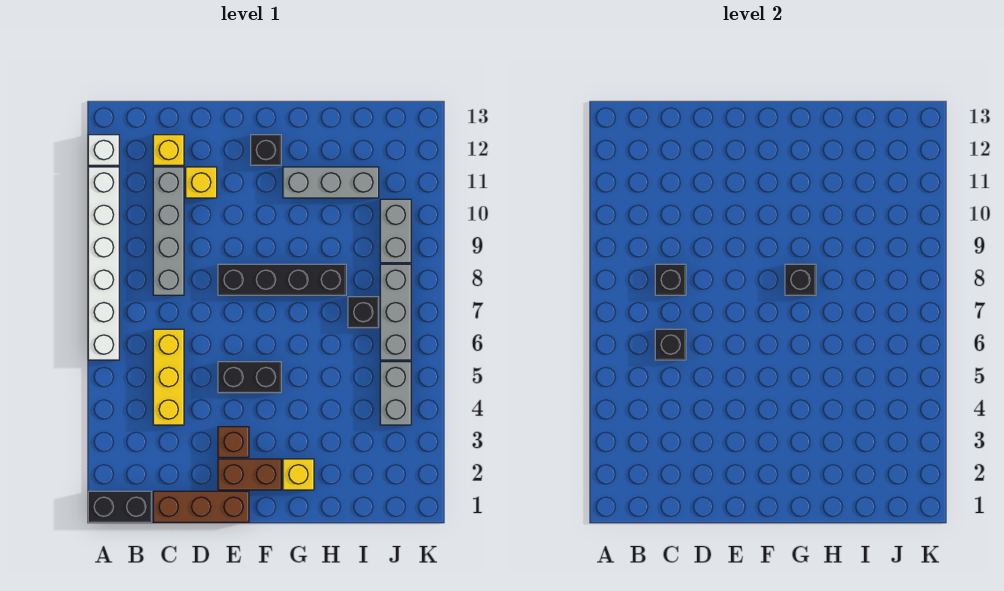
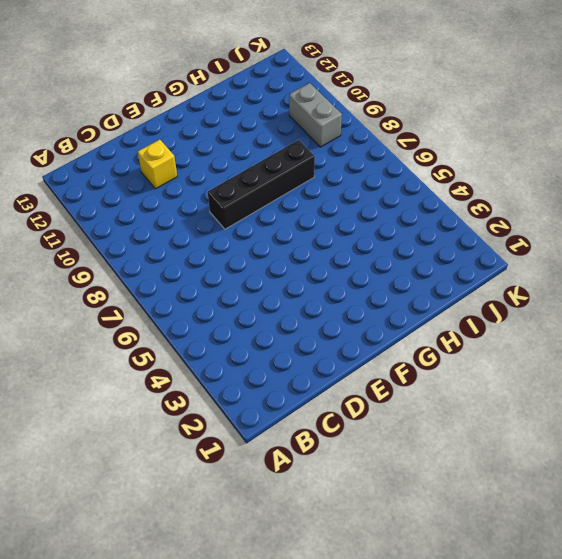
none -> black brick A1:B1 level 1
none -> white brick A6:A11 level 1
none -> white brick A12 level 1

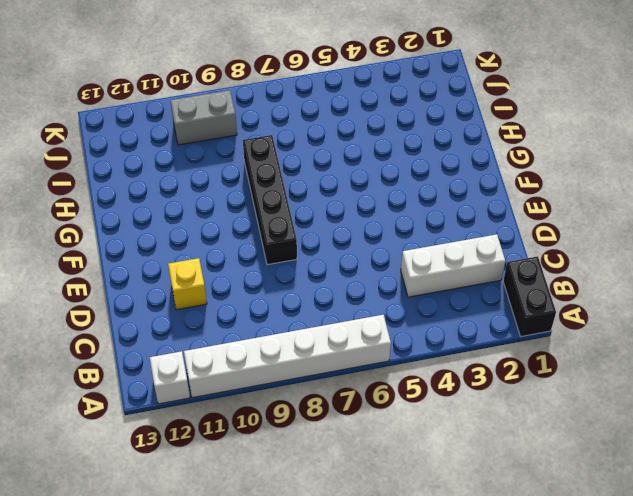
white brick C2:C4 level 1 -> yellow brick C4:C6 level 1
none -> brown brick C1:E1 level 1
none -> grey brick C8:C11 level 1
none -> yellow brick C12 level 1

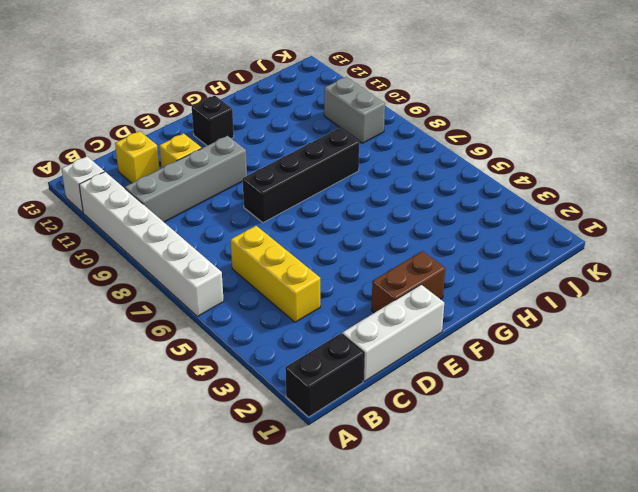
grey brick B10:E10 level 1 -> grey brick C8:C11 level 1
white brick C1:E1 level 1 -> brown brick C1:E1 level 1
none -> brown brick E3 level 1
none -> black brick E5:F5 level 1
none -> yellow brick G2 level 1

